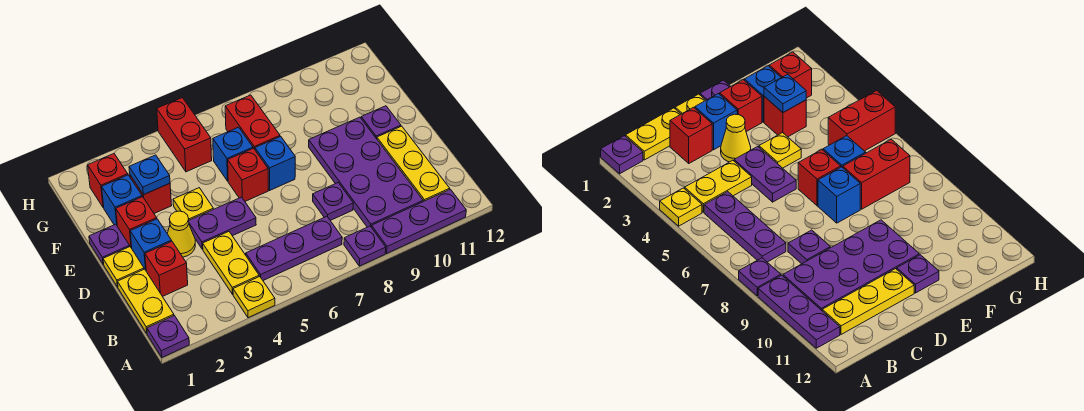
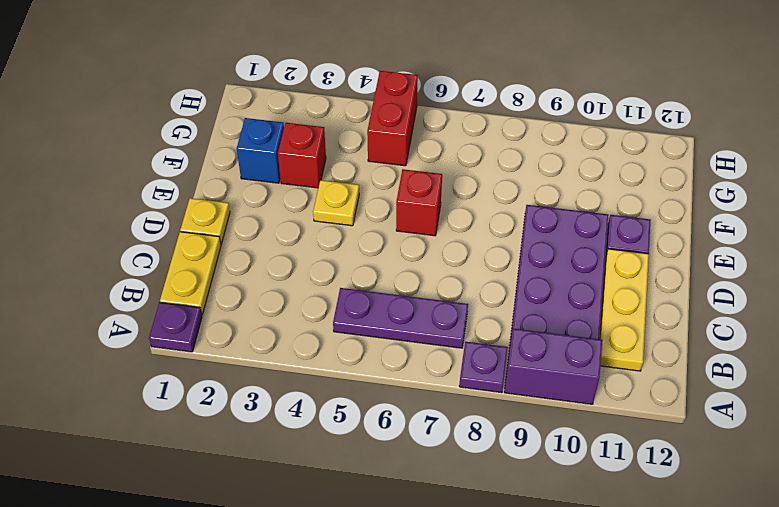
purple brick A9:A10 level 1 -> purple plate A9:A11 level 1
none -> yellow plate A4 level 1
none -> yellow plate B4:C4 level 1
none -> red brick C2 level 1

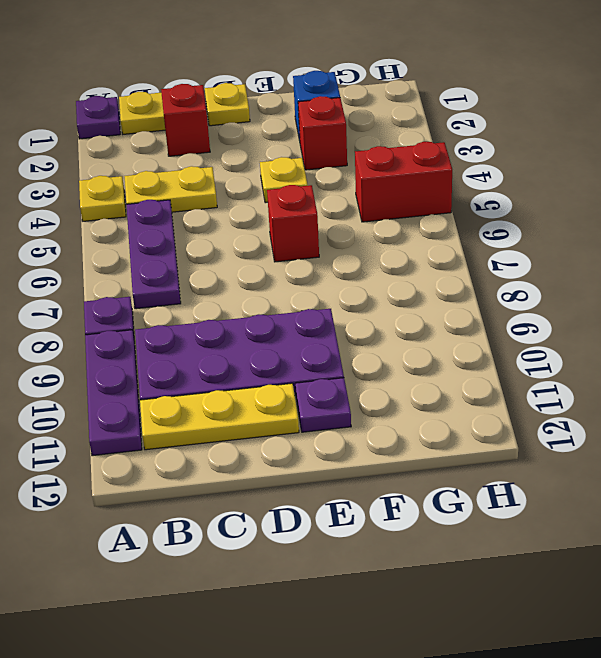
none -> purple plate C8 level 1
none -> blue brick D2 level 1
none -> yellow cone D3 level 1

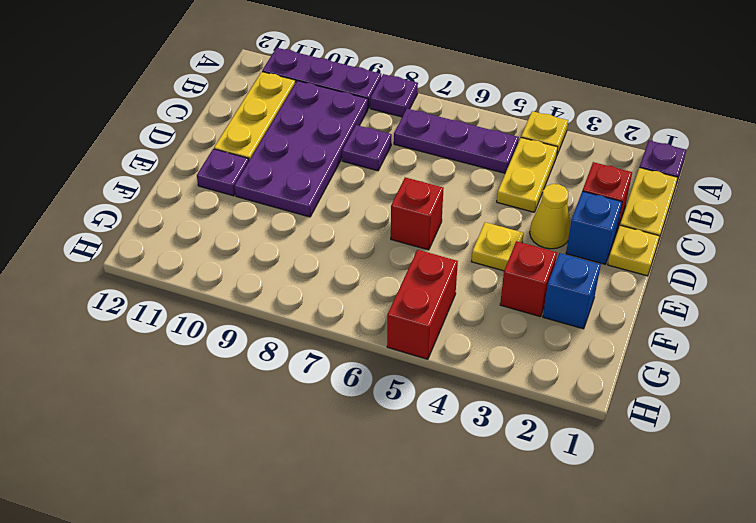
none -> purple plate D4:D5 level 1
none -> purple plate E1 level 1
none -> red brick E2 level 1

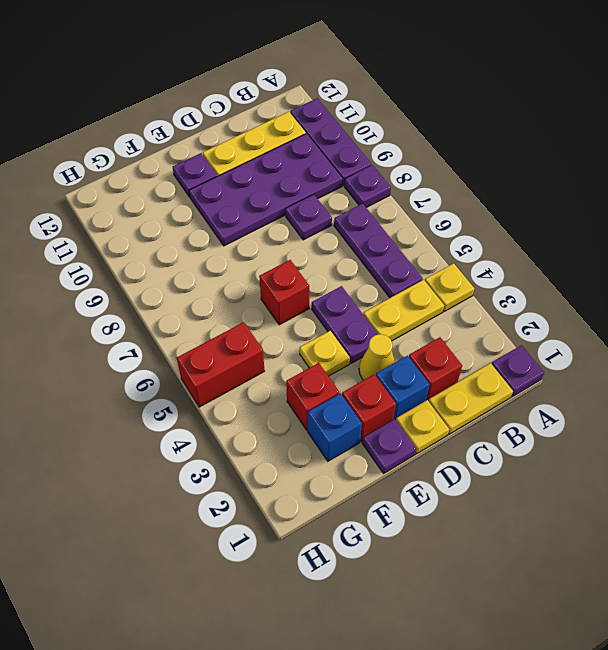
none -> blue brick E7 level 1
none -> blue brick F6 level 1
none -> red brick F7:G7 level 1

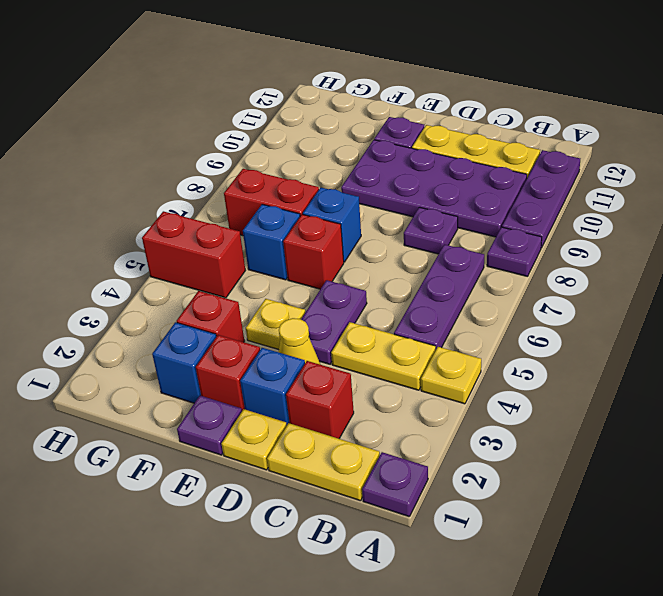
none -> red brick G2 level 1
none -> blue plate F3 level 2

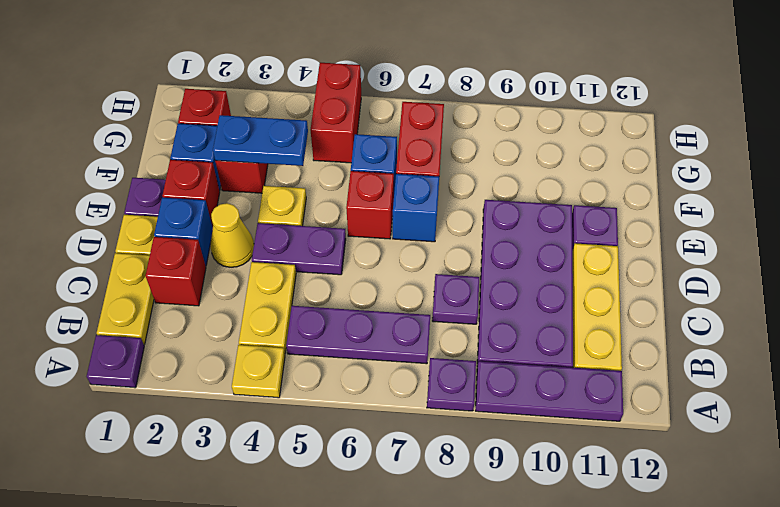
blue plate F3:F4 level 2 -> blue plate F3 level 2

